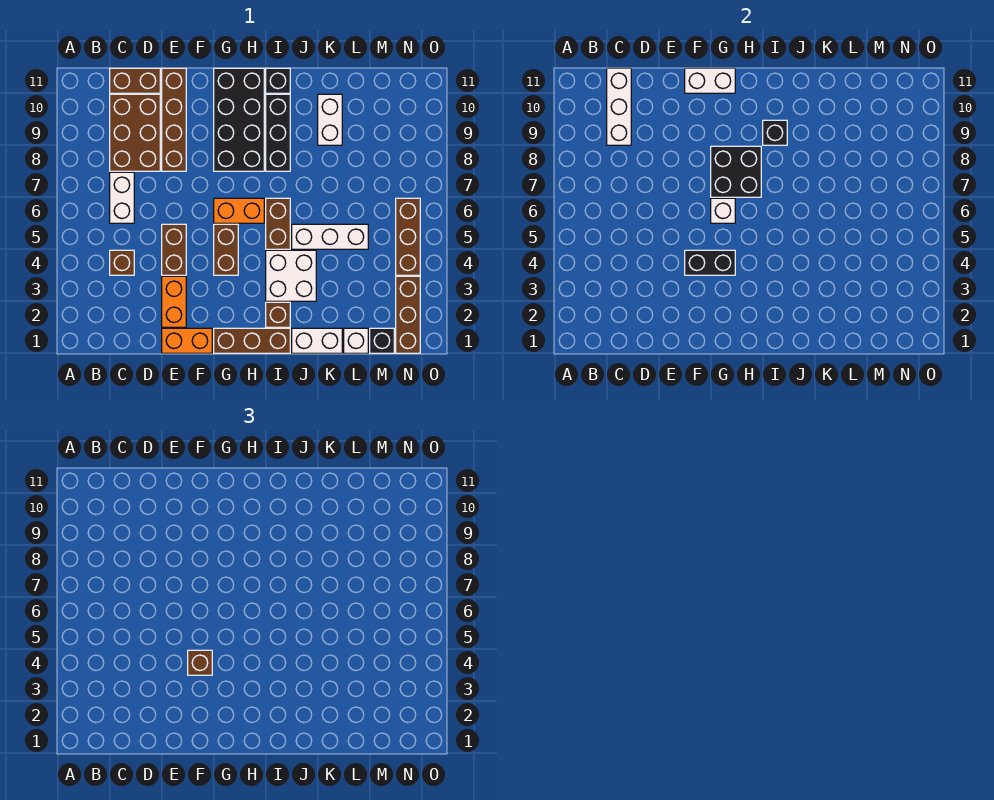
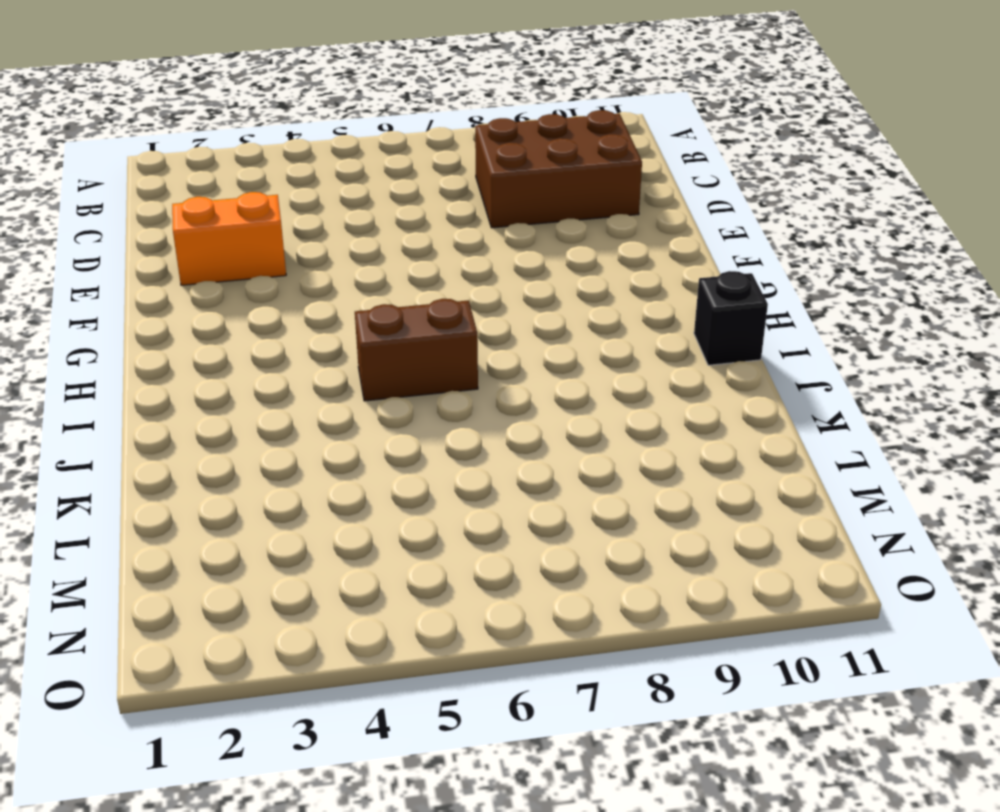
none -> brown brick C4 level 1
none -> white brick C6:C7 level 1
none -> brown brick C11:D11 level 1
none -> orange brick E1:F1 level 1

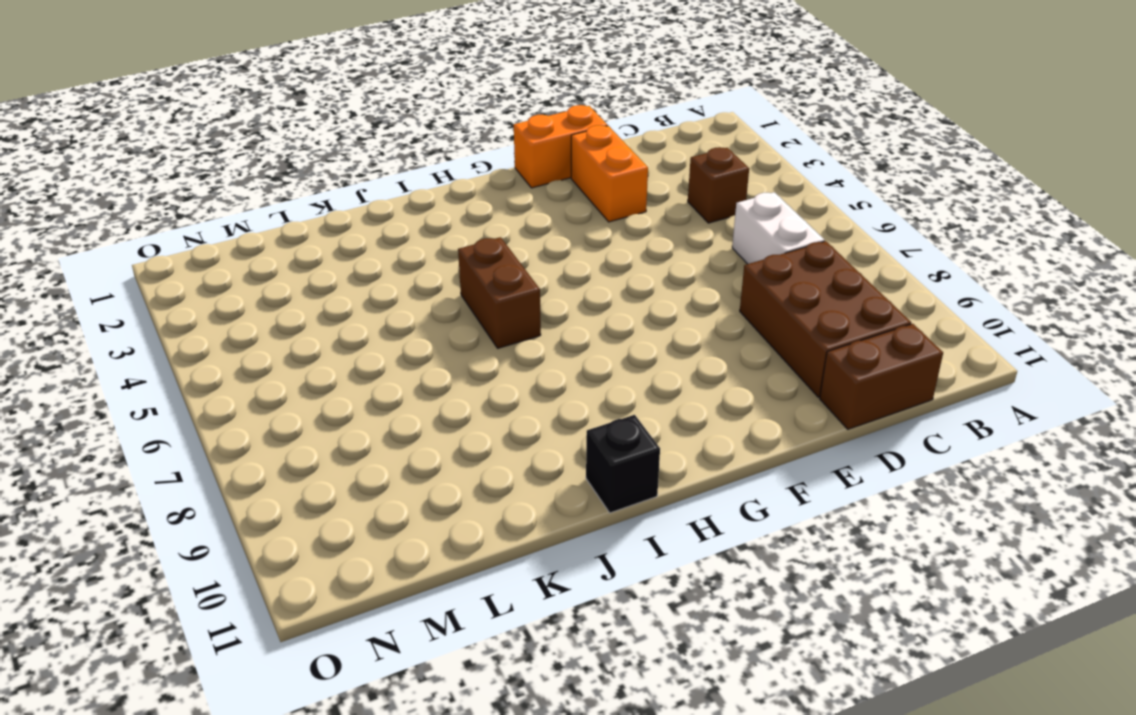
none -> brown brick E4:E5 level 1
none -> brown brick E8:E11 level 1
none -> brown brick G1:I1 level 1
none -> brown brick G4:G5 level 1

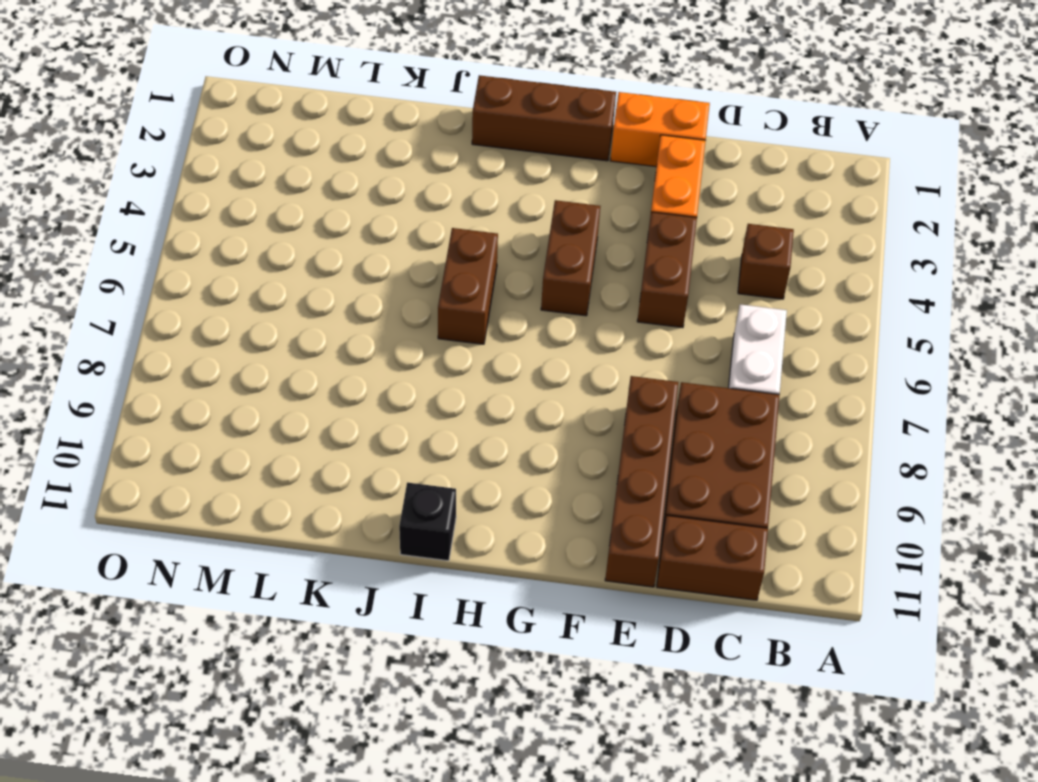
none -> orange brick G6:H6 level 1
none -> black brick G8:H11 level 1
none -> brown brick I2 level 1
none -> white brick I3:J4 level 1

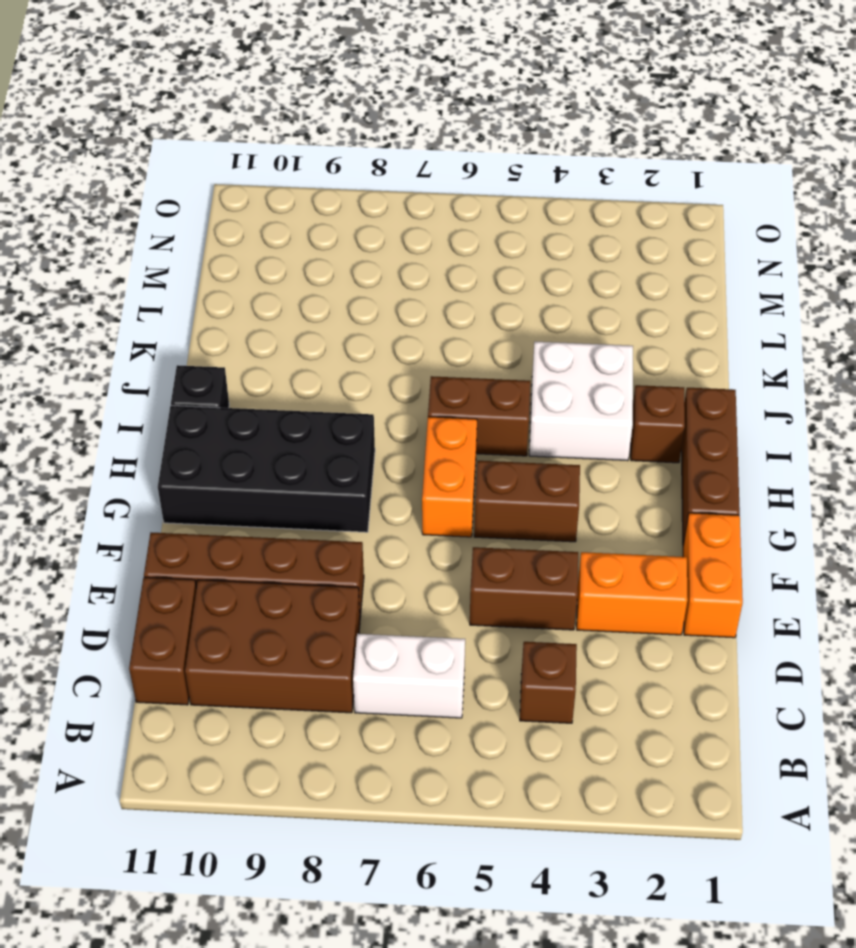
none -> black brick I8:I10 level 1
none -> white brick J1:K1 level 1
none -> white brick J5:L5 level 1
none -> white brick K9:K10 level 1

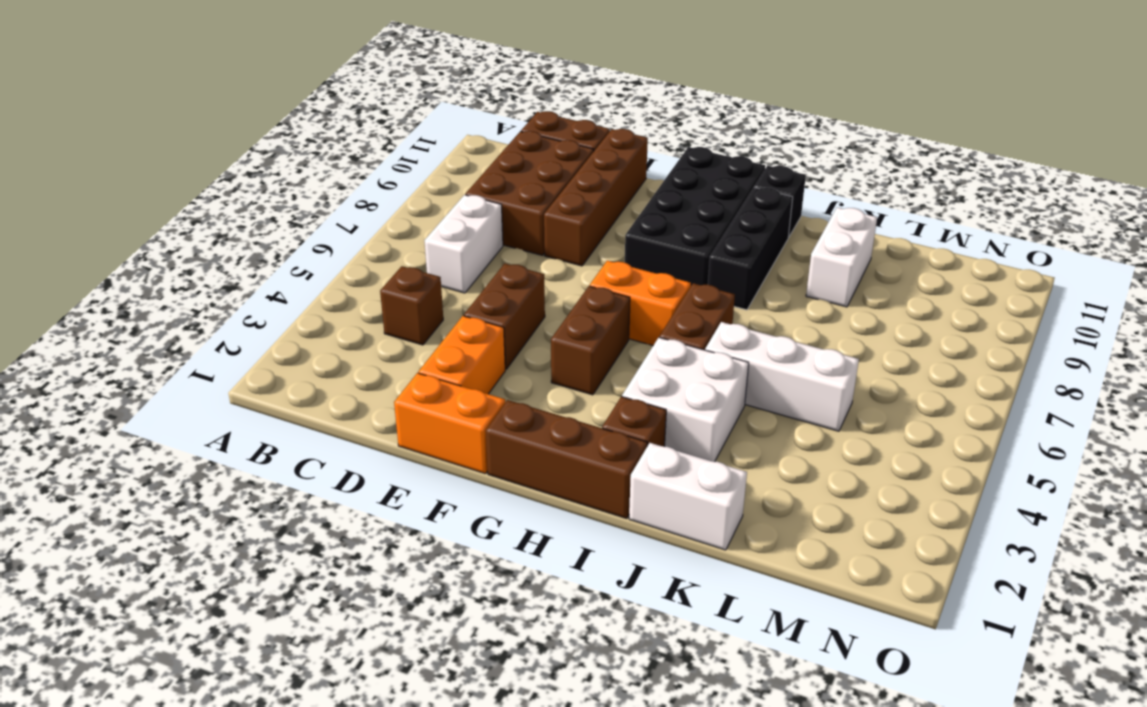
none -> white brick L1 level 1
none -> black brick M1 level 1
none -> brown brick N1:N3 level 1
none -> brown brick N4:N6 level 1

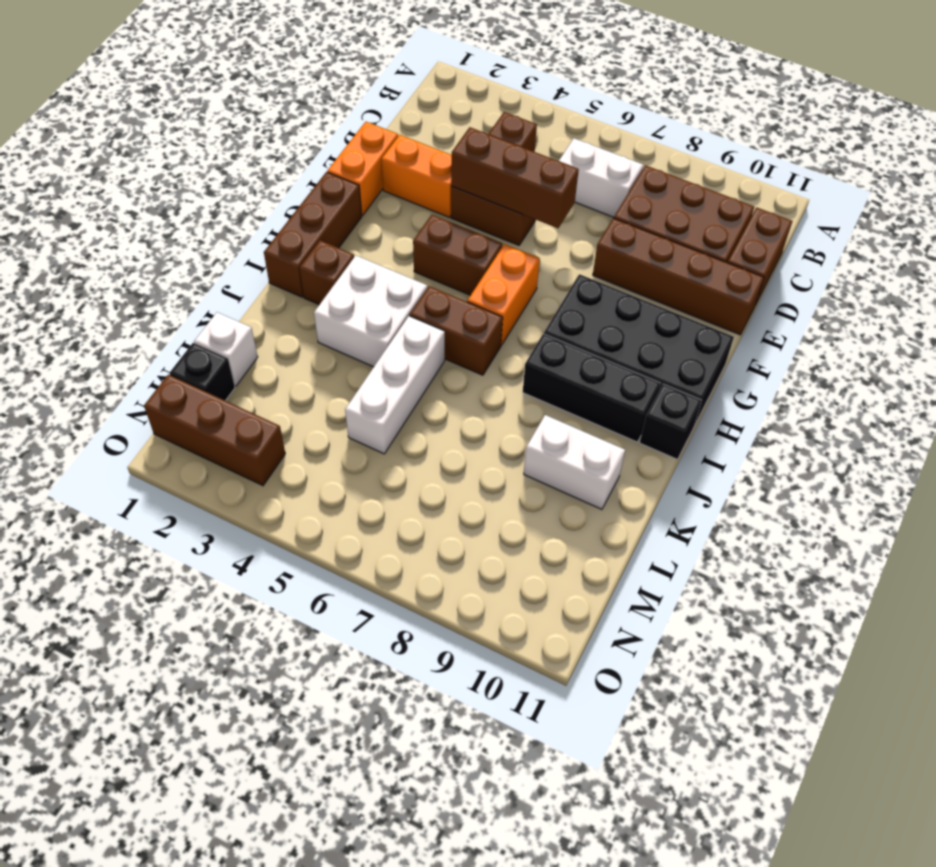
brown brick E4:E6 level 2 -> brown brick N4:N6 level 1
none -> white brick J1:K1 level 1
none -> white brick C9:C11 level 2
none -> black brick F4:G4 level 2
none -> white brick F11:G11 level 2

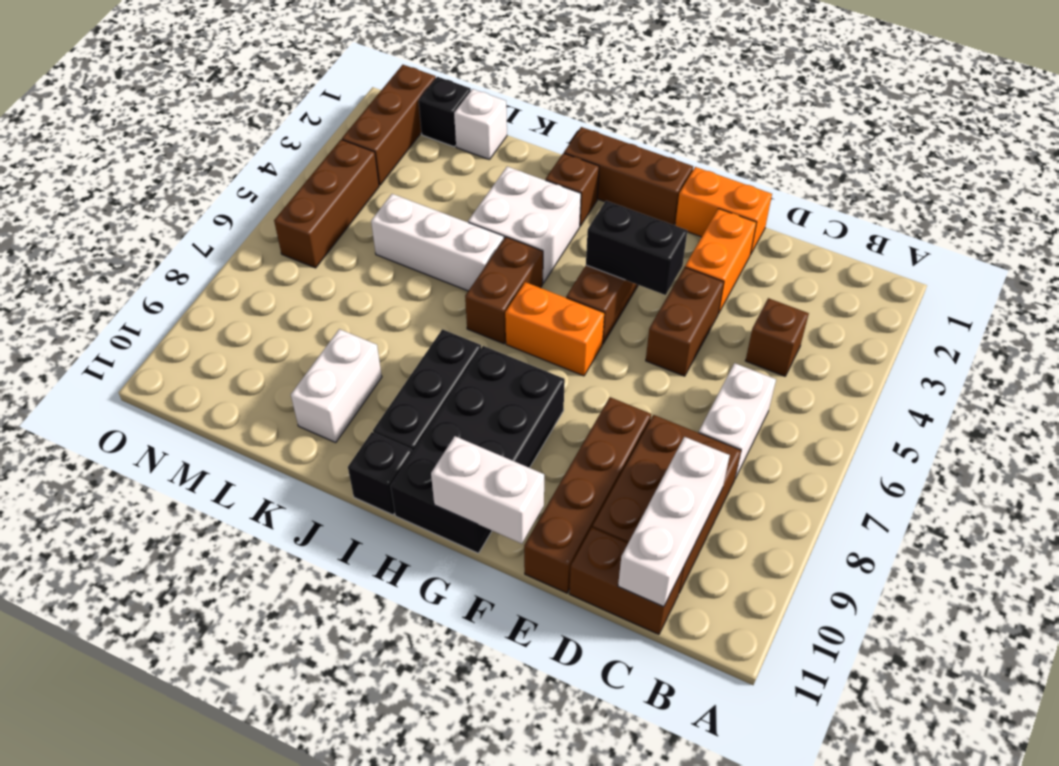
none -> white brick J1:K1 level 1
none -> white brick G6 level 2
none -> black brick G7:H8 level 2
none -> black brick I9 level 2

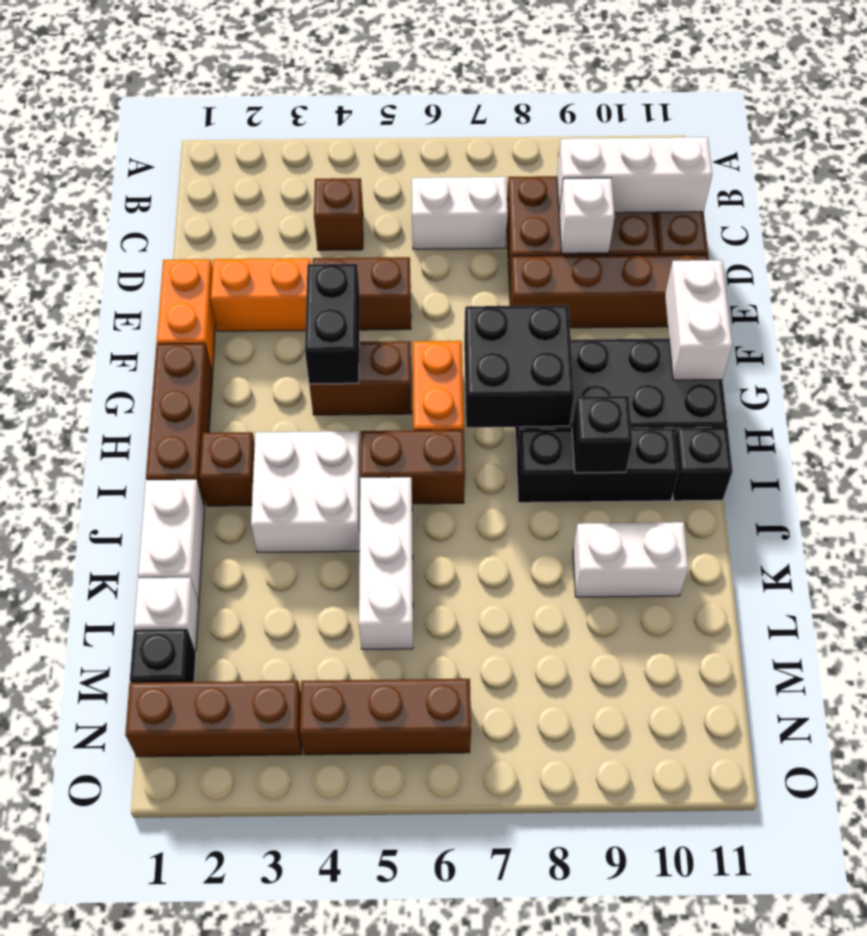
white brick D9 level 2 -> white brick G6 level 2
none -> brown brick F4 level 3

